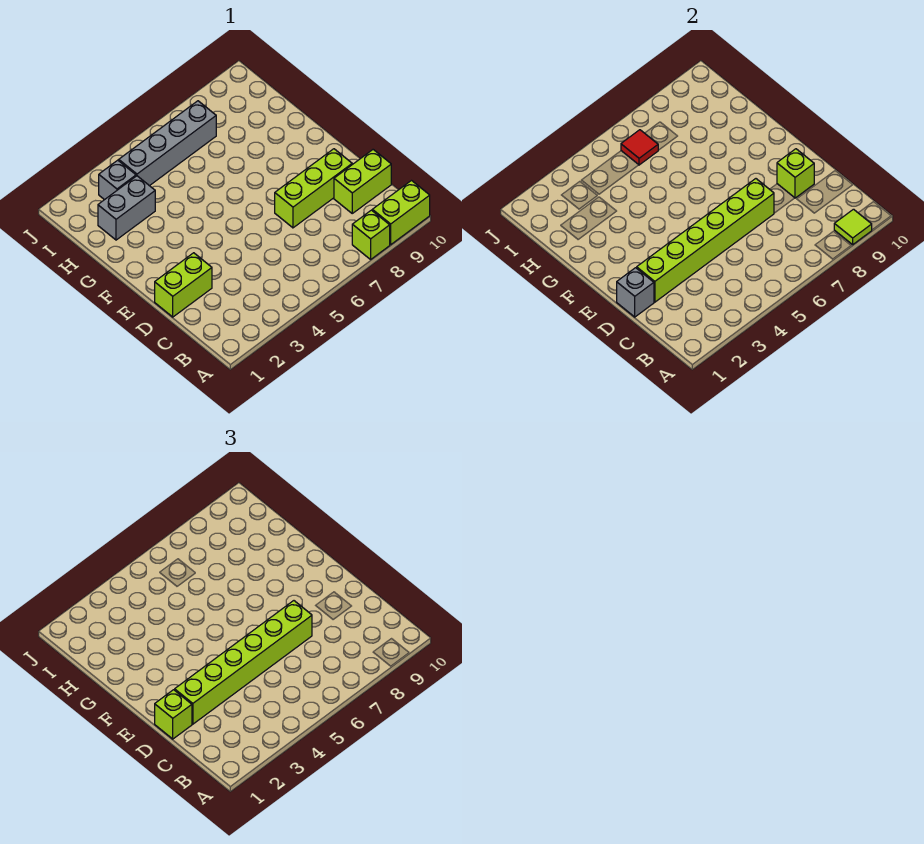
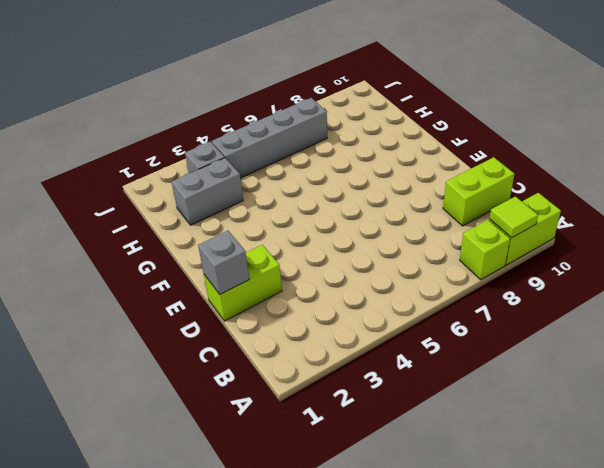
none -> lime brick D7:D9 level 1
none -> lime brick D2:D7 level 2
none -> lime brick D9 level 2

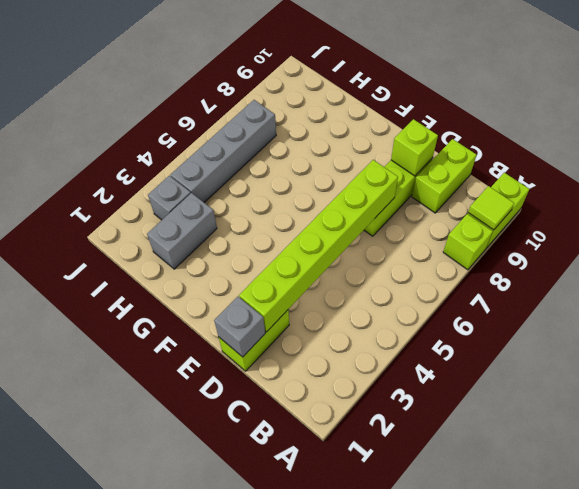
none -> red tile I6 level 2
none -> lime brick D1 level 3
none -> lime brick D2:D7 level 3

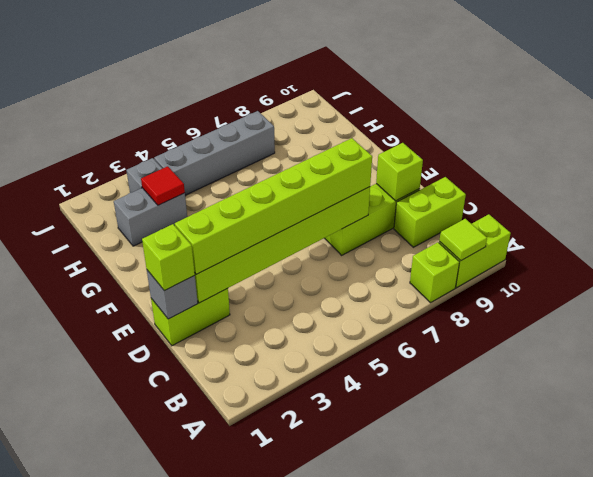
red tile H3 level 2 -> red tile I6 level 2

